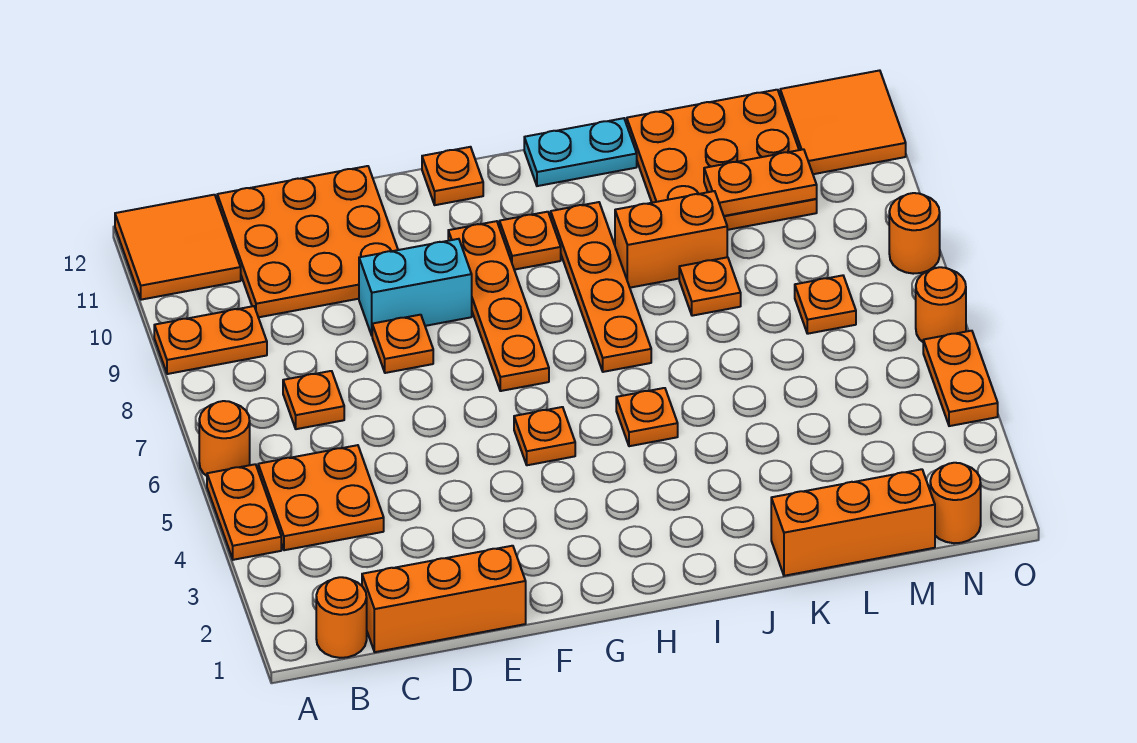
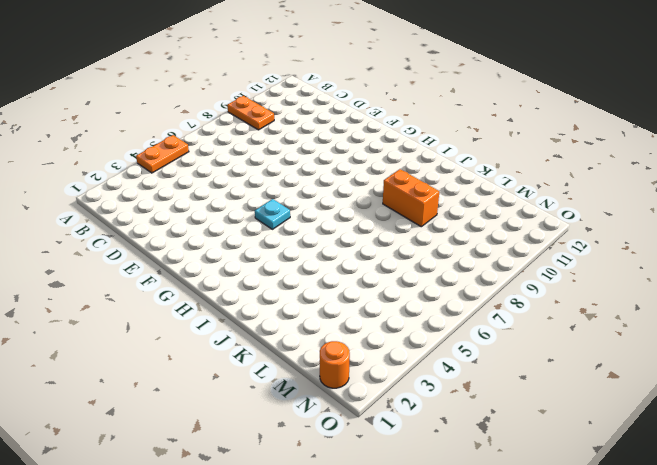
cyan plate G5 level 1 -> orange plate G5 level 1
none -> orange round brick A6 level 1
none -> orange tile A11:B12 level 1
none -> orange round brick B1 level 1

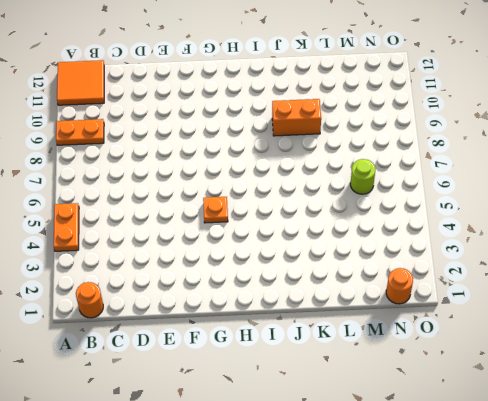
lime round brick M6 level 1 -> none
none -> orange round brick A6 level 1
none -> orange plate B4:C5 level 1
none -> orange brick C1:E1 level 1

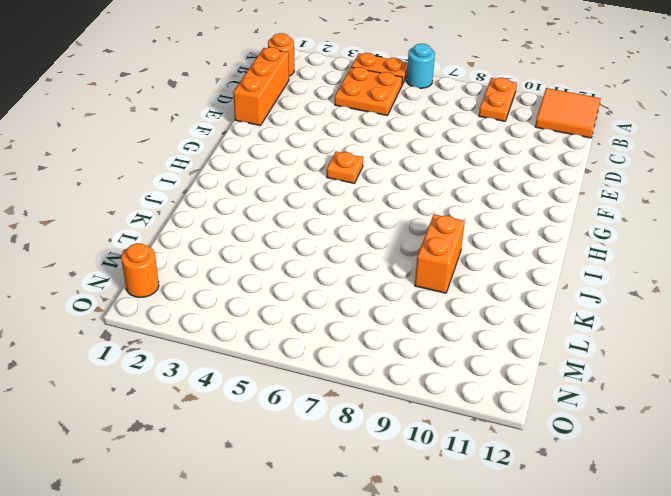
cyan round brick A6 level 1 -> orange round brick A6 level 1
none -> orange plate C7 level 1
none -> orange plate C10:E12 level 1
none -> orange plate E8 level 1

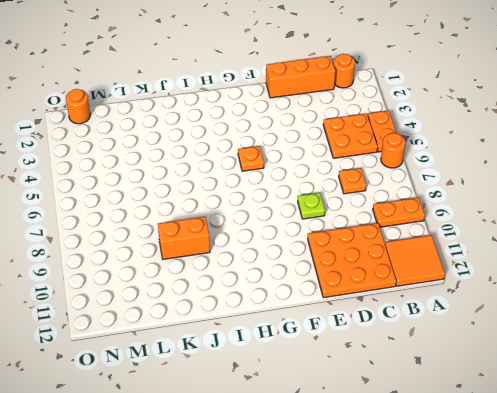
lime plate E8 level 1 -> orange plate E8 level 1
none -> cyan brick E9:F9 level 1
none -> orange plate G7:G10 level 1
none -> orange plate G12 level 1

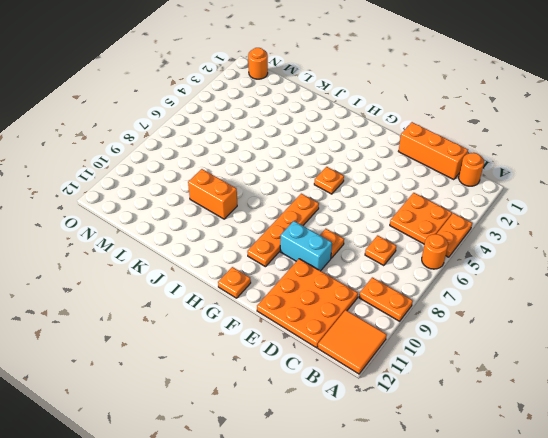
none -> orange plate H10 level 1
none -> orange plate I5 level 1
none -> orange plate I7:I10 level 1

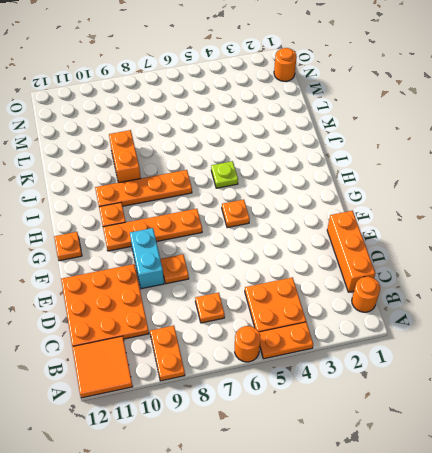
lime plate I5 level 1 -> orange plate I5 level 1
none -> cyan plate I12:J12 level 1
none -> orange brick K1:M1 level 1
none -> orange plate K8 level 1

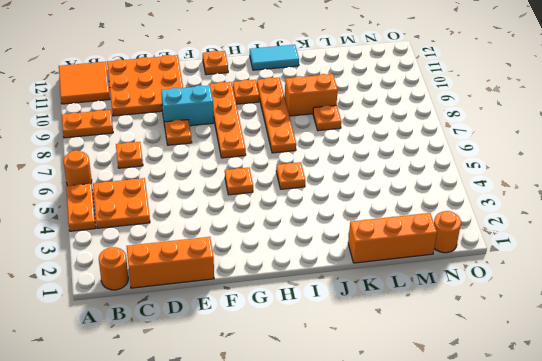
cyan tile I12:J12 level 1 -> cyan plate I12:J12 level 1
none -> orange plate K10:M12 level 1
none -> orange plate M7 level 1
none -> orange tile N11:O12 level 1

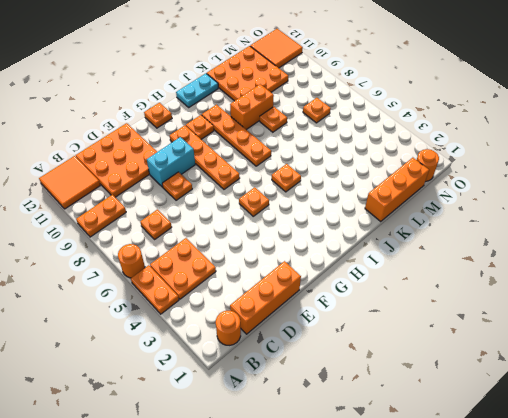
none -> orange plate O4:O5 level 1
none -> orange round brick O6 level 1
none -> orange round brick O8 level 1

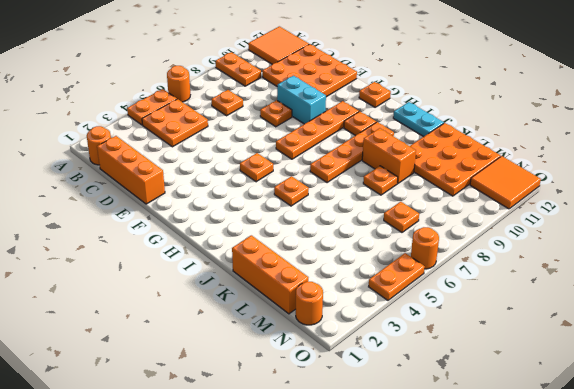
none -> orange round brick O8 level 1
none -> orange plate L10:M10 level 2

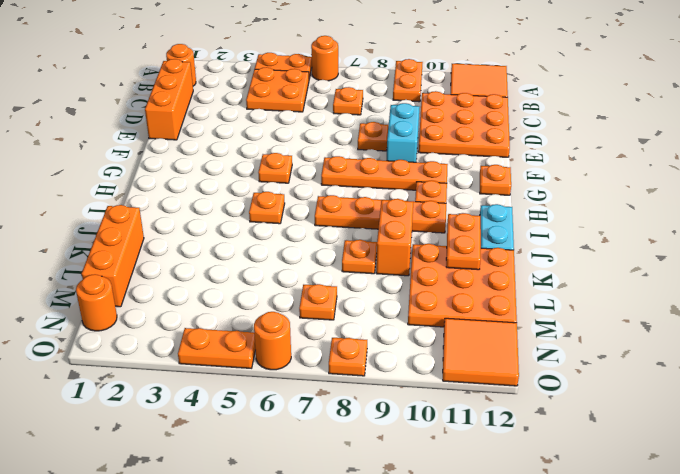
orange plate J11:K11 level 2 -> orange plate L10:M10 level 2
orange plate O8 level 1 -> orange round brick O8 level 1

